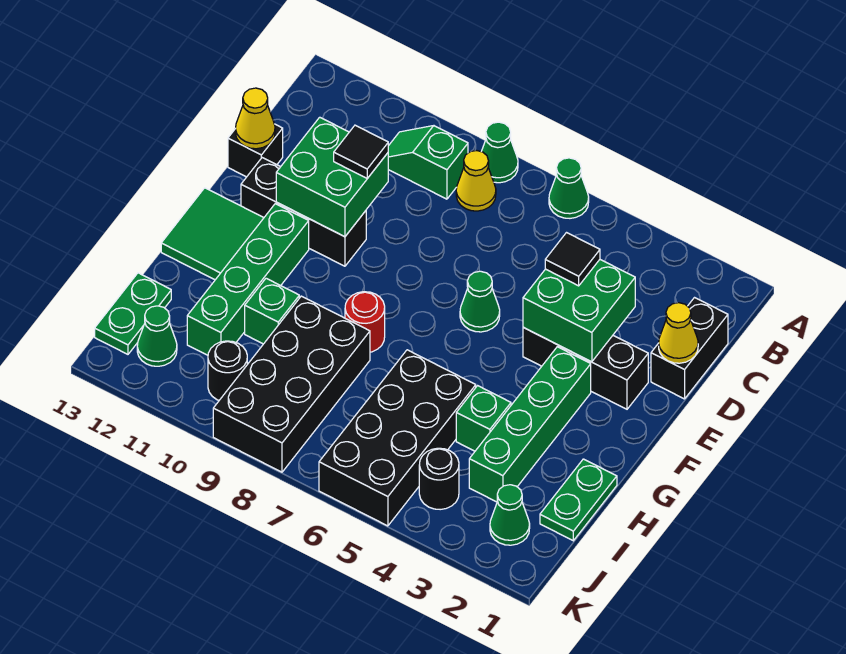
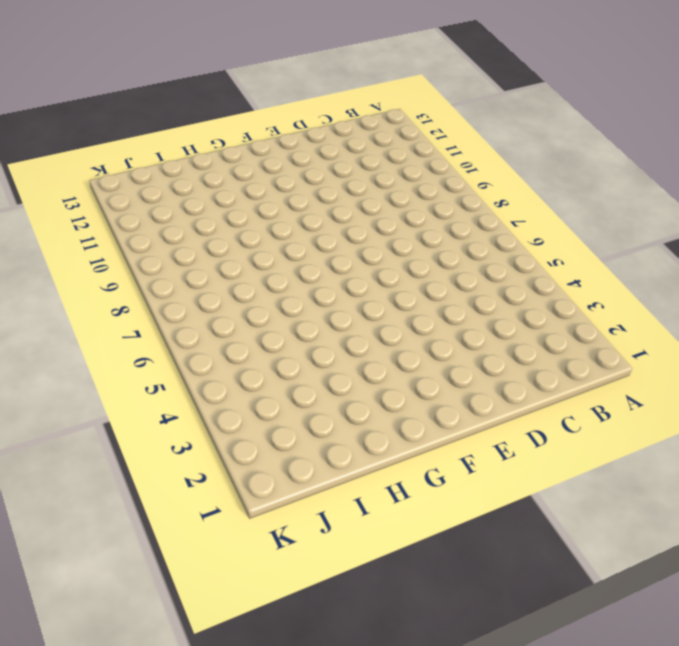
none -> green cone A6 level 1
none -> green cone A8 level 1
none -> yellow cone B8 level 1

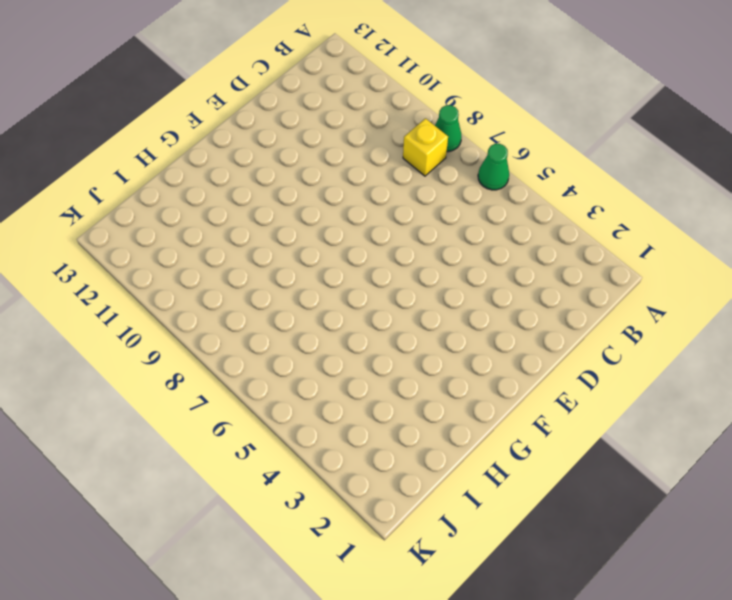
yellow brick B8 level 1 -> yellow cone B8 level 1
none -> green slope B9:B10 level 1 top 9
none -> black brick C1:D1 level 1
none -> black brick D13 level 1

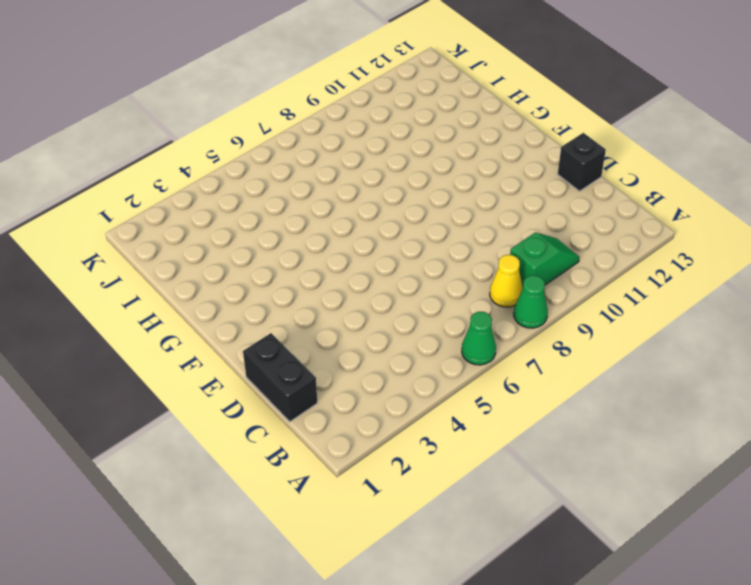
none -> black brick E2:E4 level 1
none -> green cone E6 level 1
none -> black brick E10:E12 level 1

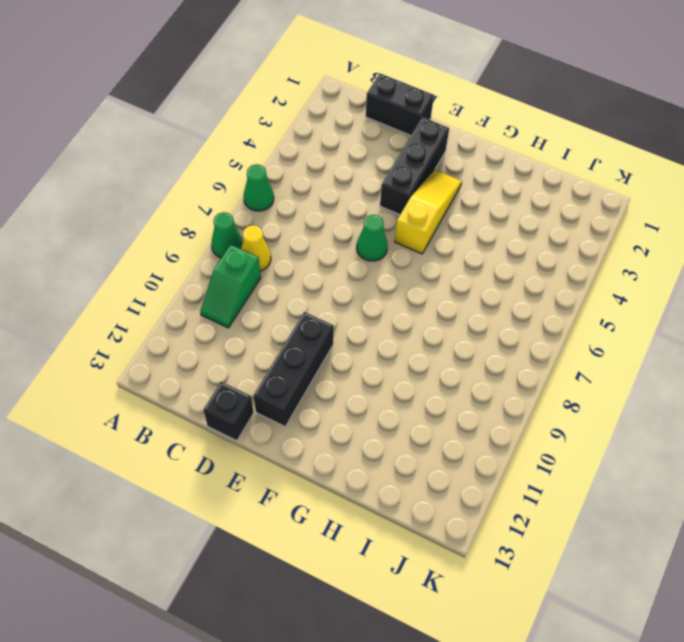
yellow slope F3:F5 level 1 top 5 -> green brick F3:I3 level 1
none -> green brick F11:I11 level 1
none -> green tile F12:G13 level 1
none -> red round brick G8 level 1

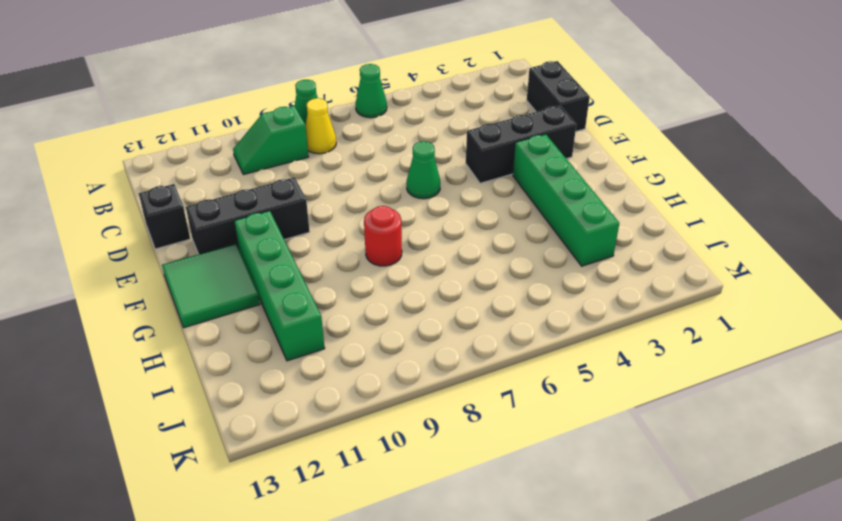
none -> green plate H1:I1 level 1
none -> green brick H4 level 1
none -> black brick H5:K6 level 1

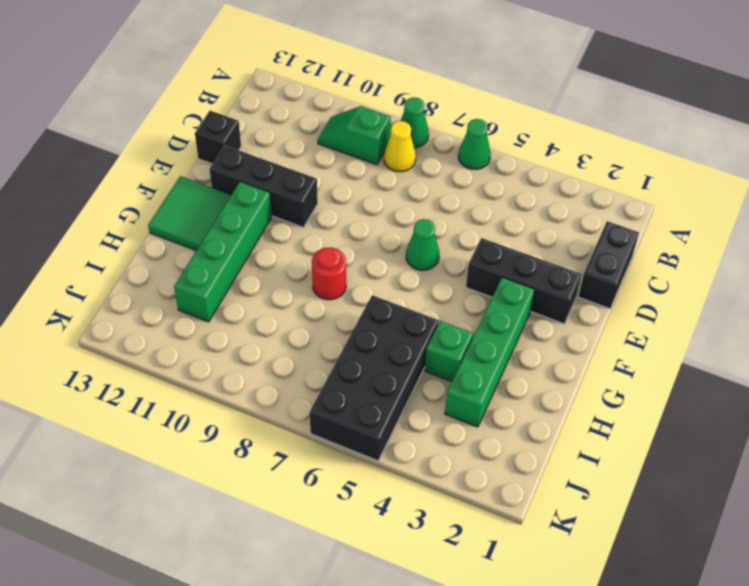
none -> green plate H1:I1 level 1
none -> black brick H8:K9 level 1
none -> green brick H10 level 1

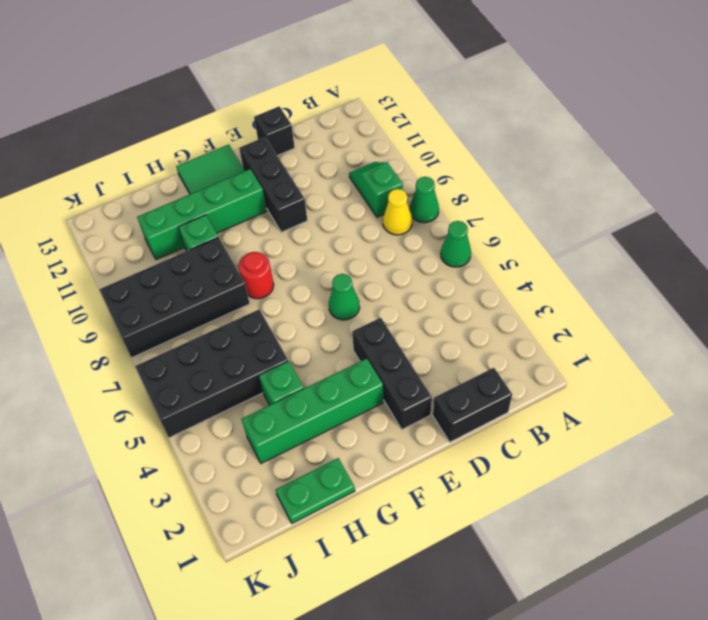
none -> green plate I13:J13 level 1
none -> green cone J2 level 1
none -> black round brick J4 level 1

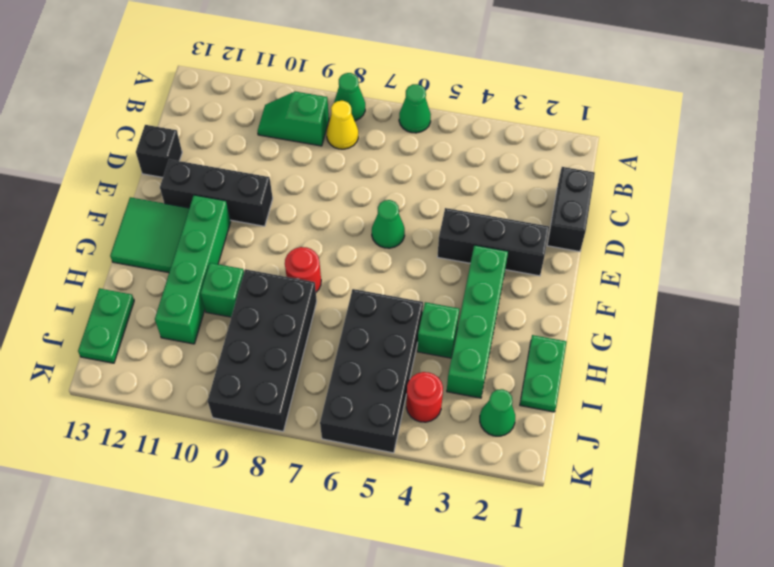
red round brick J4 level 1 -> black round brick J4 level 1
none -> black round brick J10 level 1
none -> green cone J12 level 1
none -> yellow cone D1 level 2

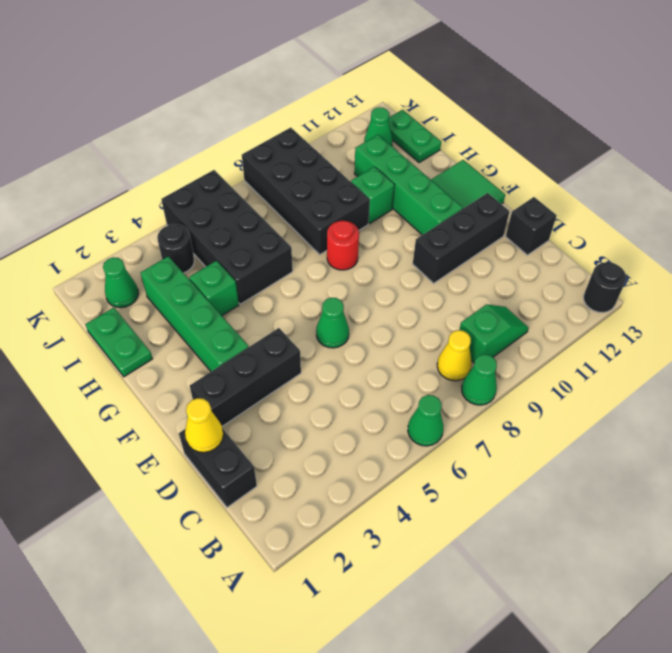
black round brick A13 level 1 -> black round brick J10 level 1
none -> green brick D3:E4 level 2
none -> green brick D10:E11 level 2
none -> yellow cone D13 level 2

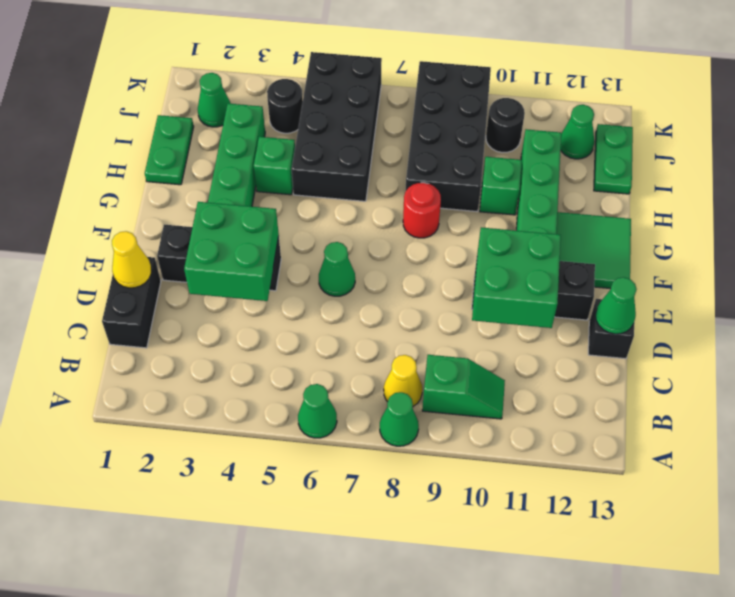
green cone D13 level 2 -> yellow cone D13 level 2
none -> black tile D4 level 3
none -> black tile D10 level 3

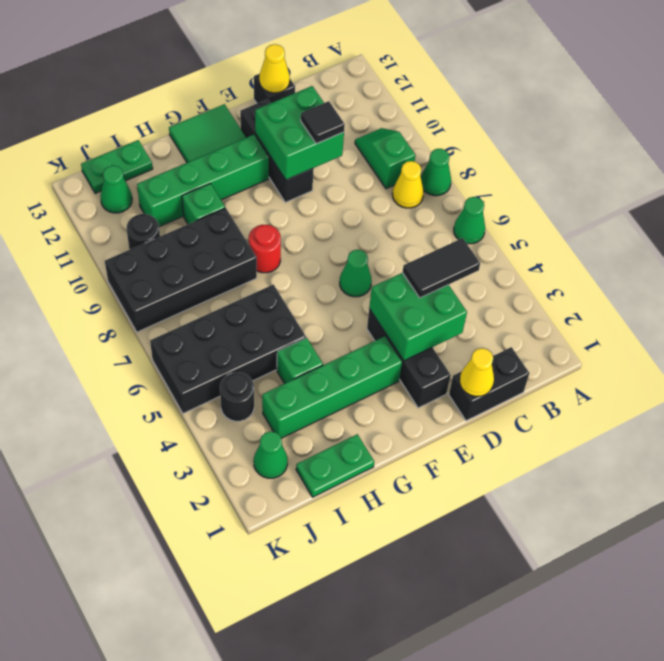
black tile C4:D4 level 3 -> black tile D4 level 3

